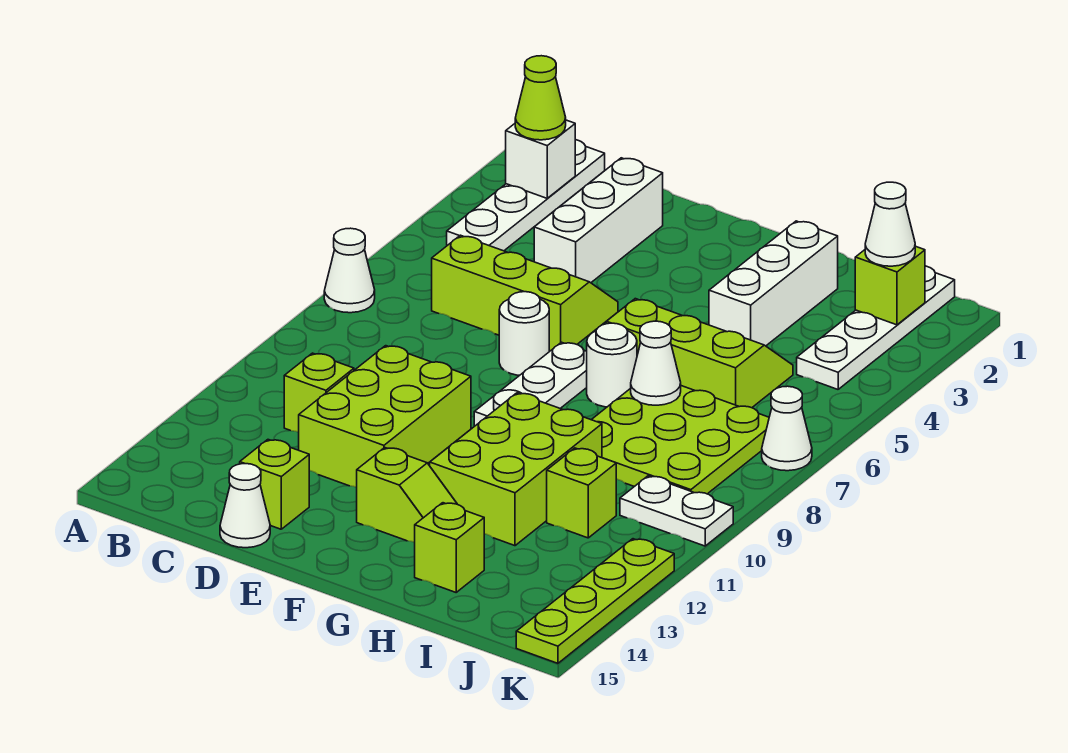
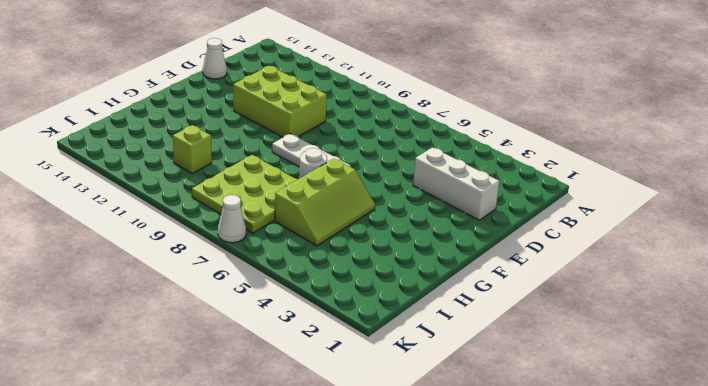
none -> white cone A7 level 1
none -> white plate B1:B4 level 1
none -> lime slope C5:E6 level 1 top 6

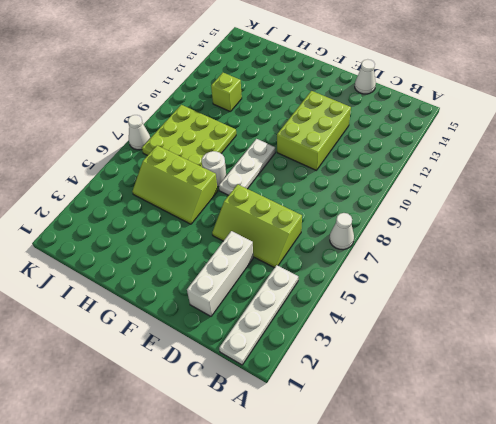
none -> lime brick C11 level 1
none -> lime brick D14 level 1
none -> white round brick E7 level 1

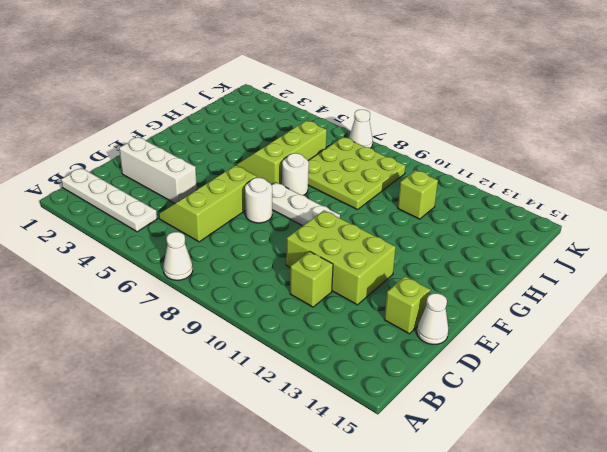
none -> lime slope F13:G13 level 1 top F
none -> lime brick G10:H12 level 1
none -> white brick H2:H4 level 1

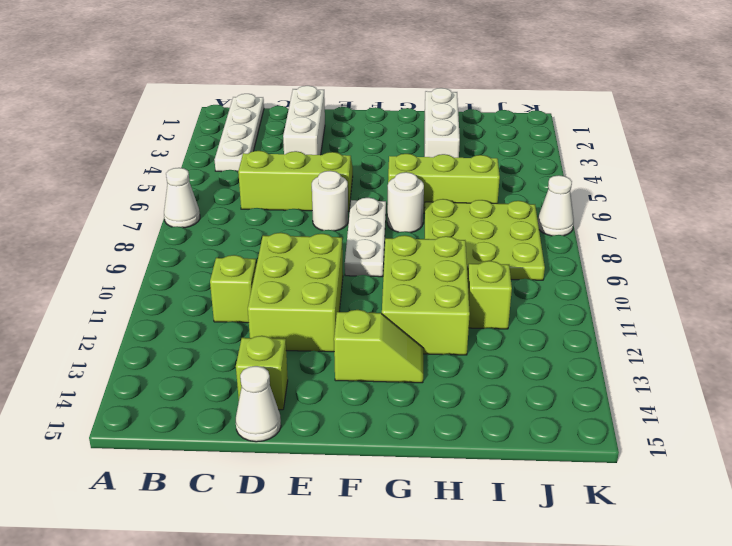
none -> lime brick H14 level 1
none -> white plate J1:J4 level 1
none -> white plate J10:K10 level 1

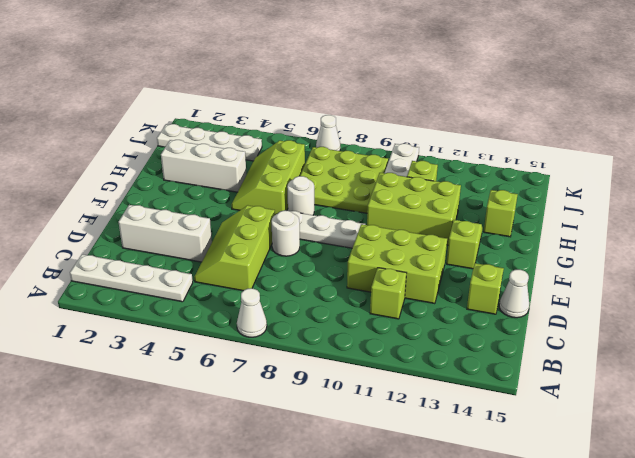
none -> lime plate K12:K15 level 1
none -> white brick B2 level 2
none -> white cone H7 level 2

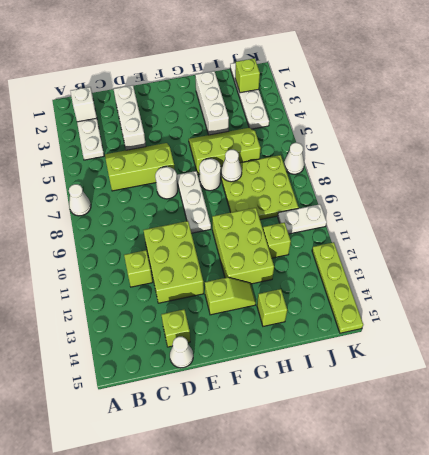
none -> lime cone B2 level 3
none -> white cone J2 level 3

